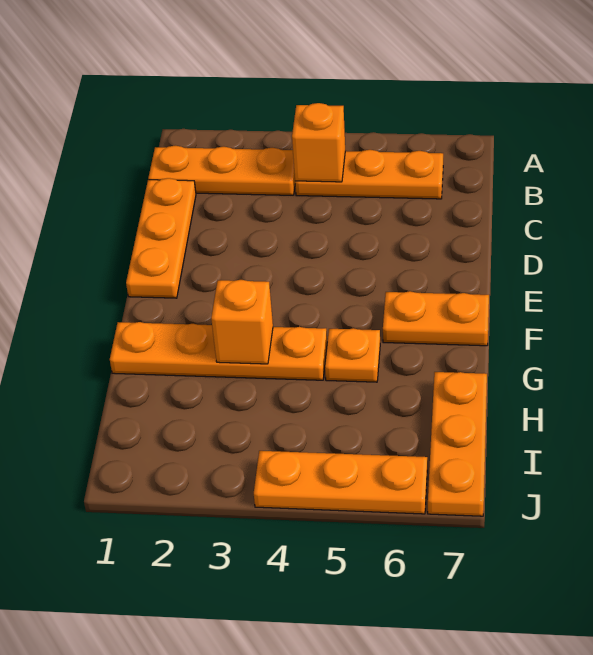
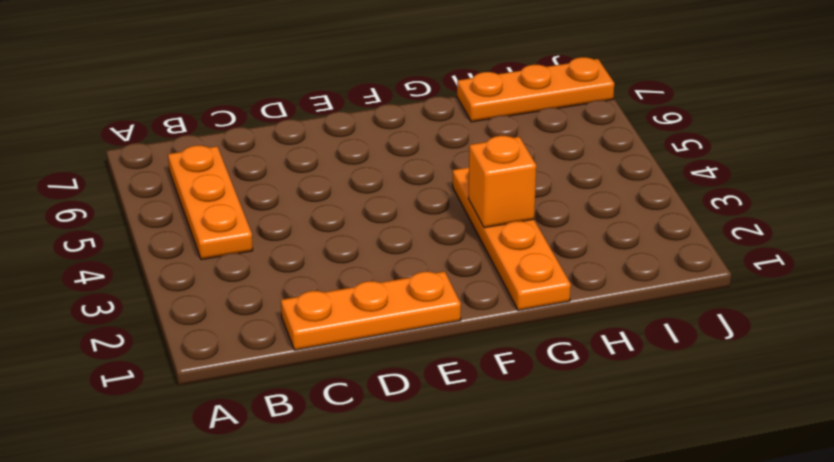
none -> orange plate B1:B3 level 1
none -> orange plate F6:F7 level 1

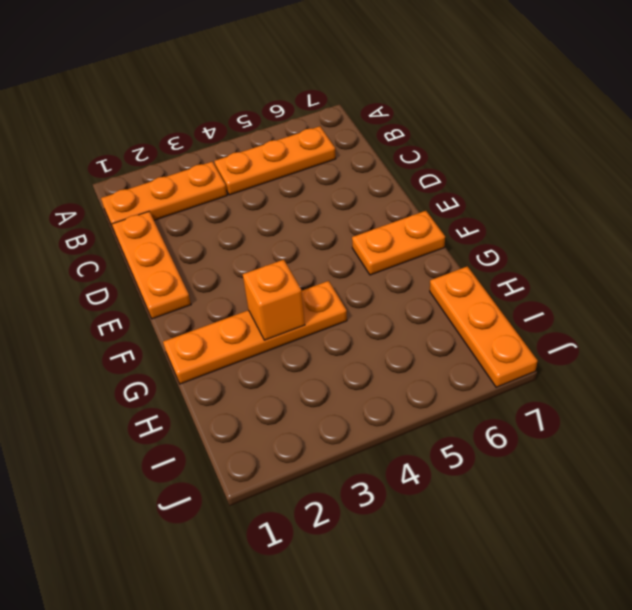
none -> orange plate G5 level 1
none -> orange plate J4:J6 level 1

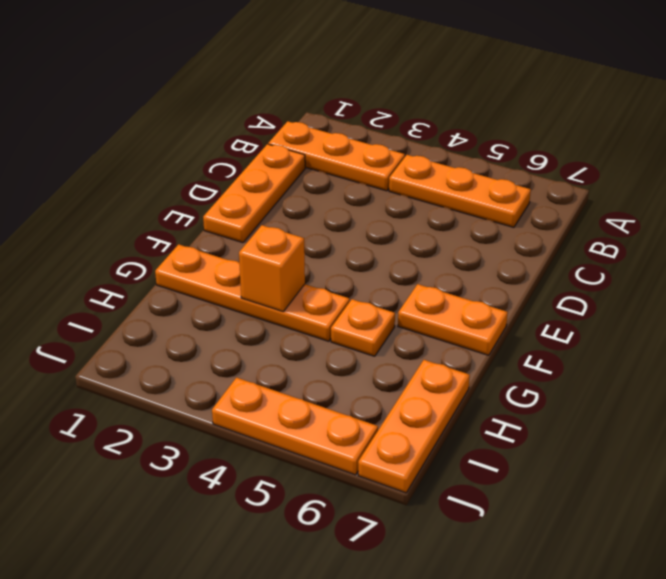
none -> orange brick B4 level 2

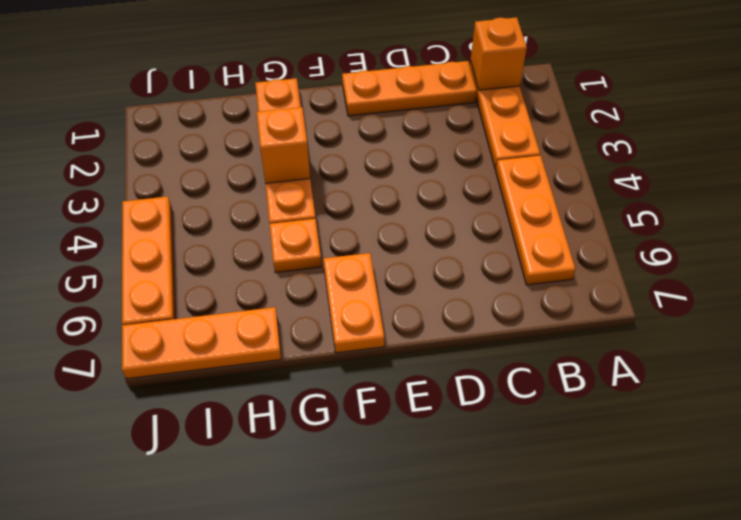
orange brick B1 level 2 -> orange brick B4 level 2

